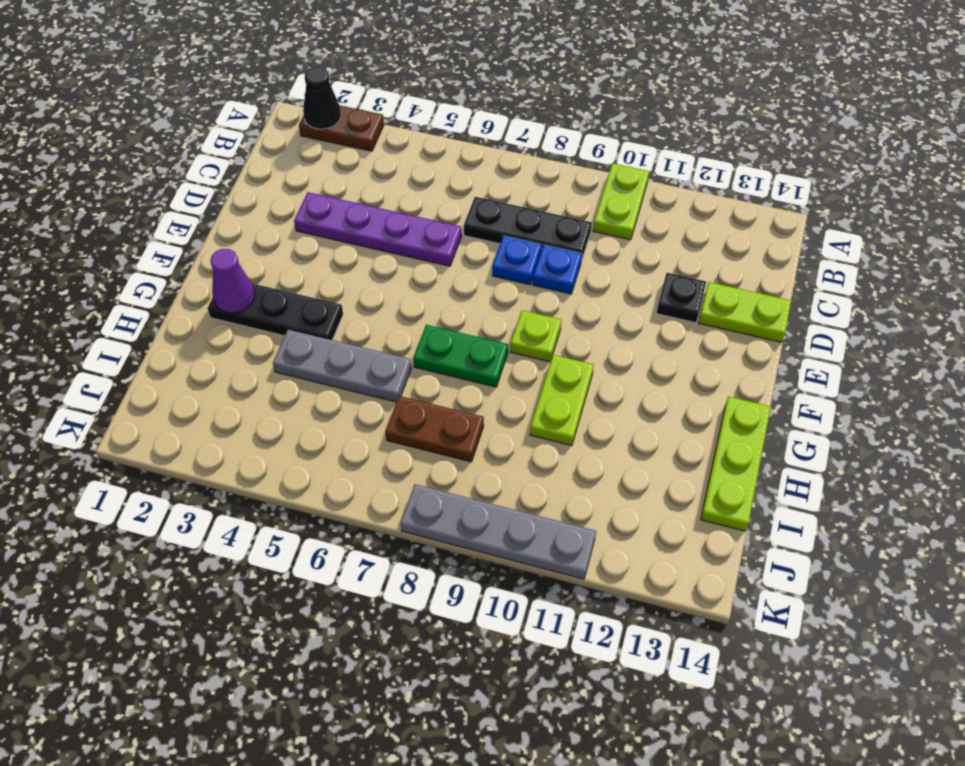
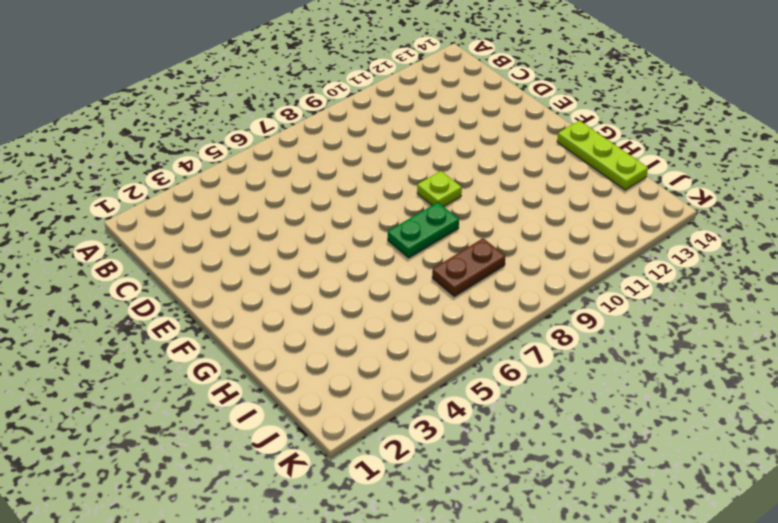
none -> brown plate A2:A3 level 1
none -> lime plate A10:B10 level 1
none -> black plate C7:C9 level 1

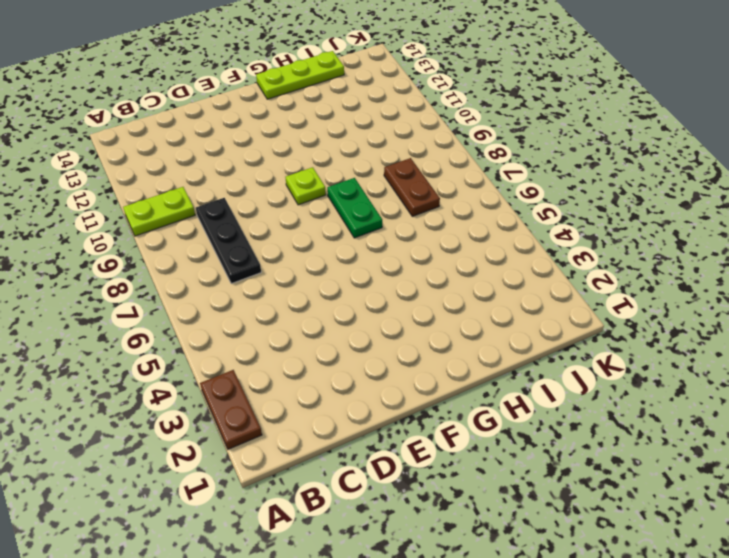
none -> purple plate D3:D6 level 1
none -> blue plate D8 level 1
none -> blue plate D9 level 1

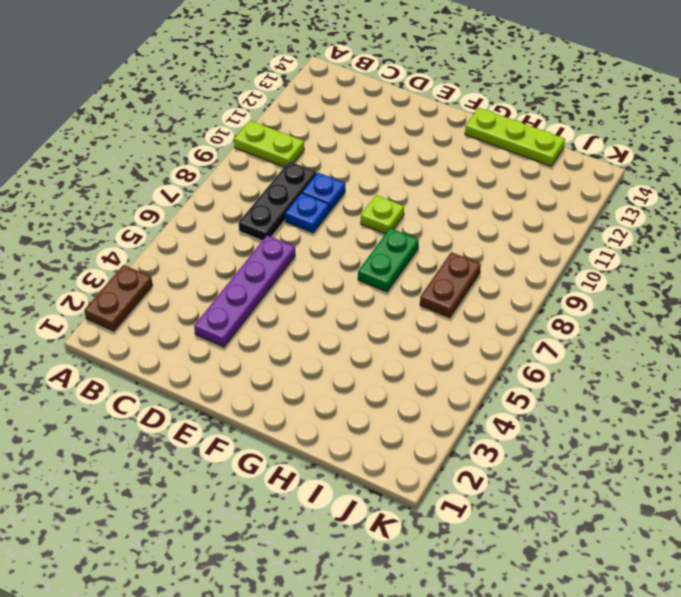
none -> black plate D12 level 1
none -> lime plate D13:D14 level 1
none -> black plate G2:G4 level 1

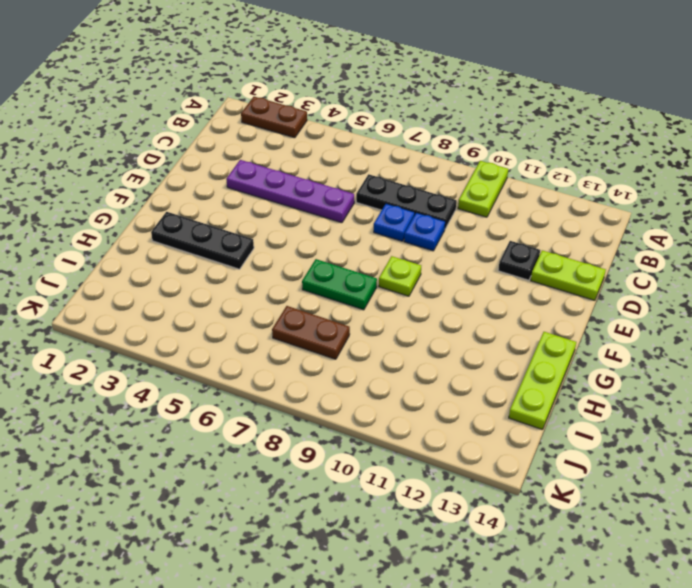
none -> lime plate G10:H10 level 1
none -> grey plate H4:H6 level 1
none -> grey plate K8:K11 level 1

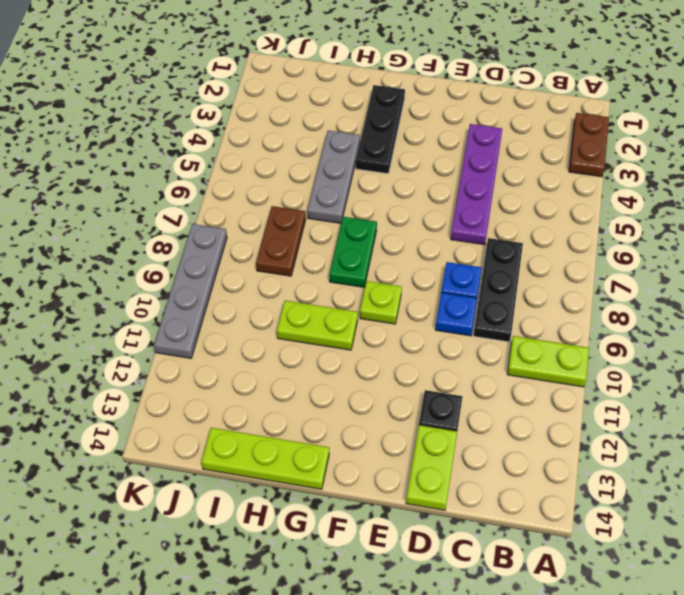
none -> black cone A2 level 2
none -> purple cone G2 level 2

